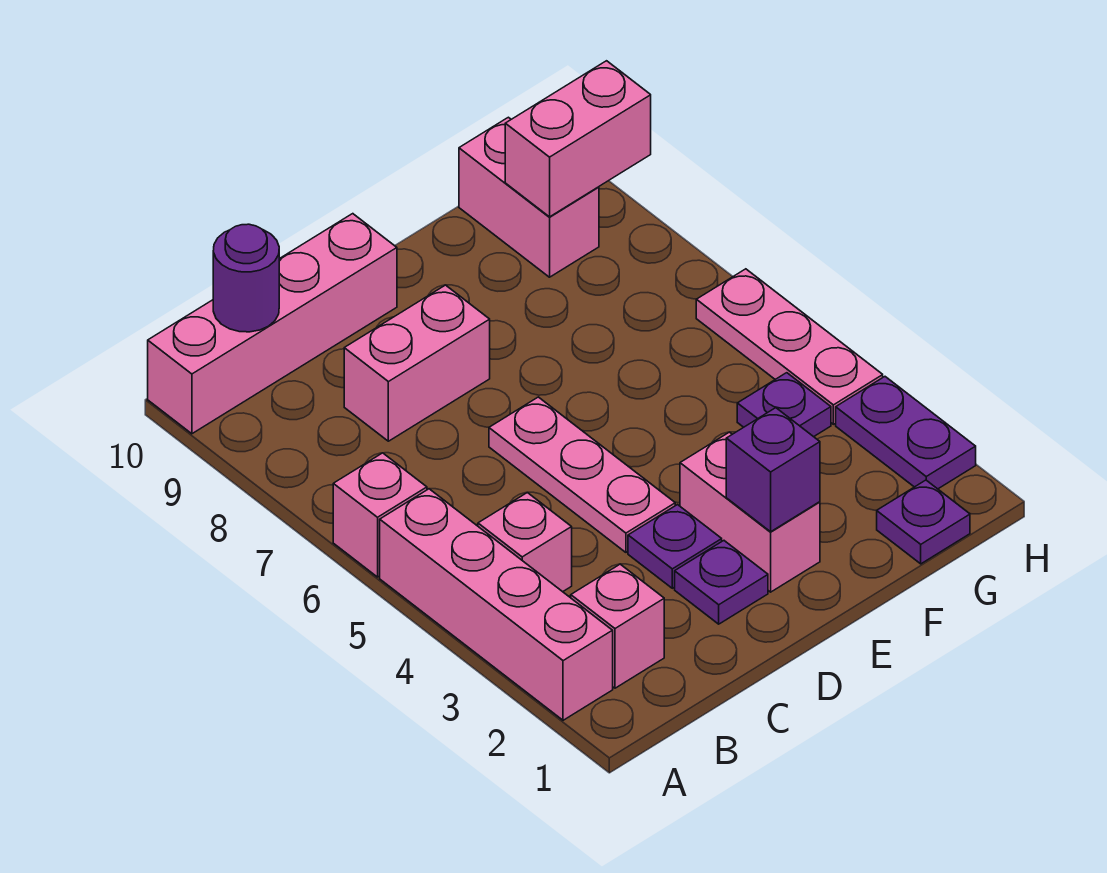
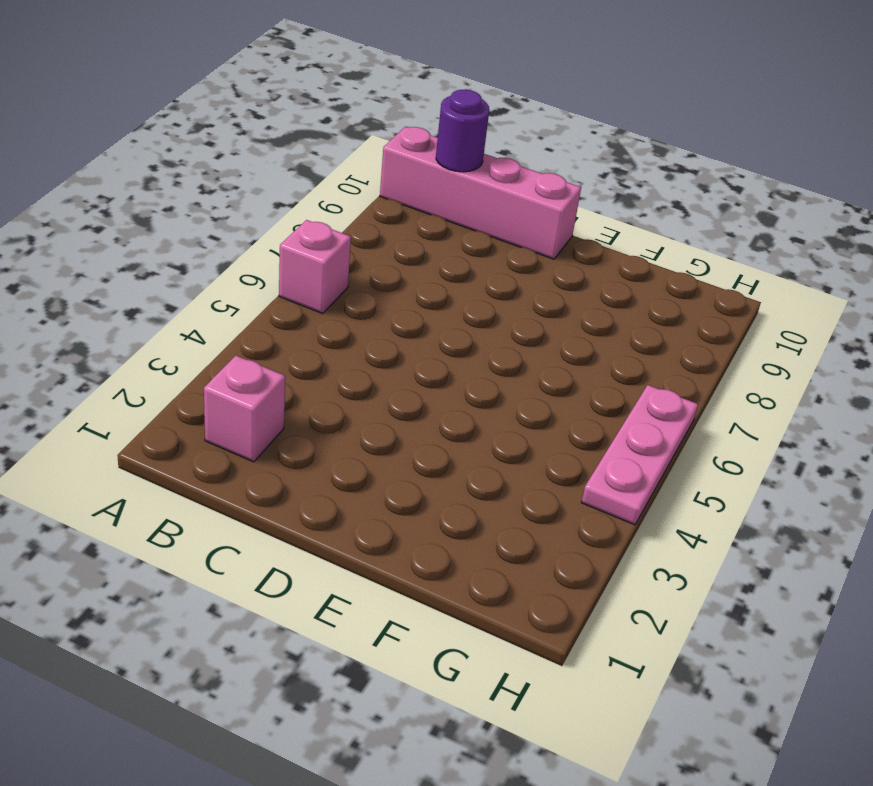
none -> pink brick A2:A5 level 1
none -> pink brick B4 level 1
none -> pink brick C8:D8 level 1

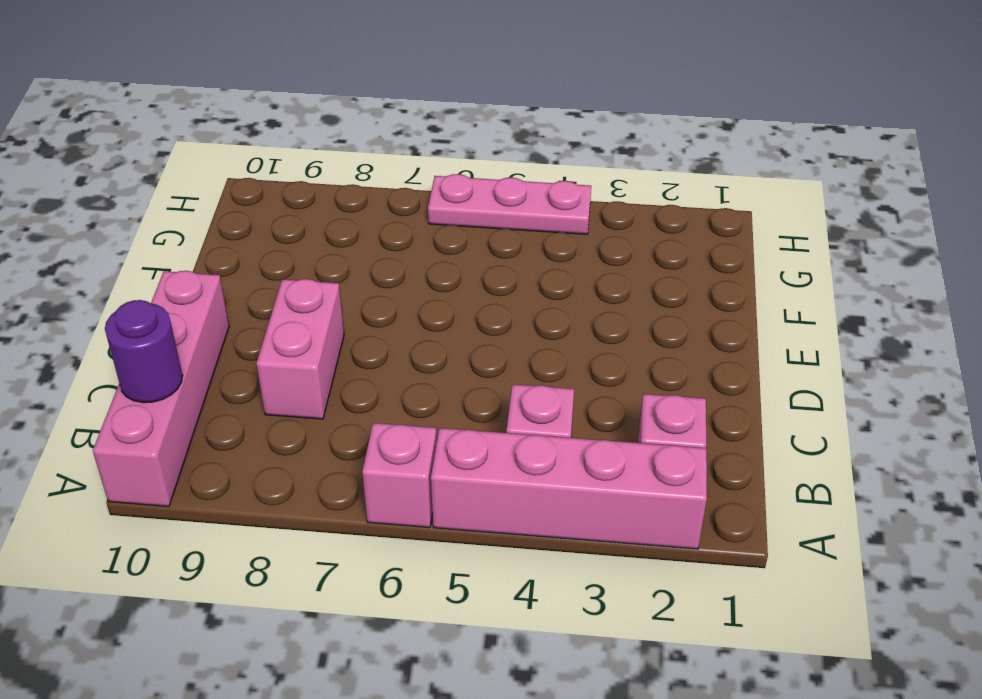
none -> purple plate D2 level 1
none -> purple plate D3 level 1
none -> pink plate D4:D6 level 1

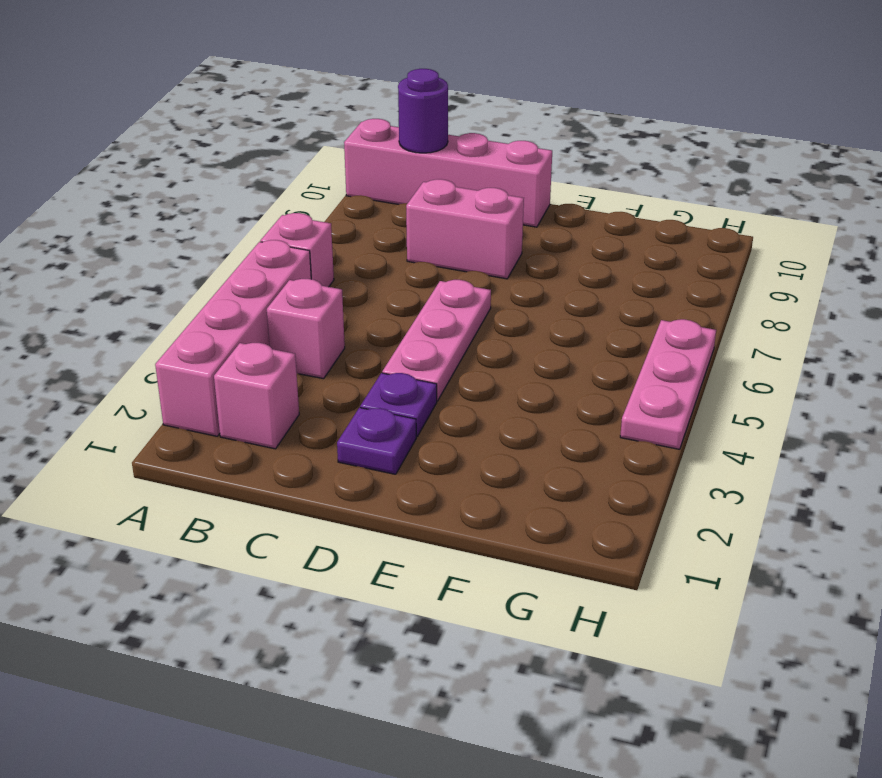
none -> pink brick E2:E3 level 1
none -> purple plate G1 level 1
none -> purple plate G4 level 1

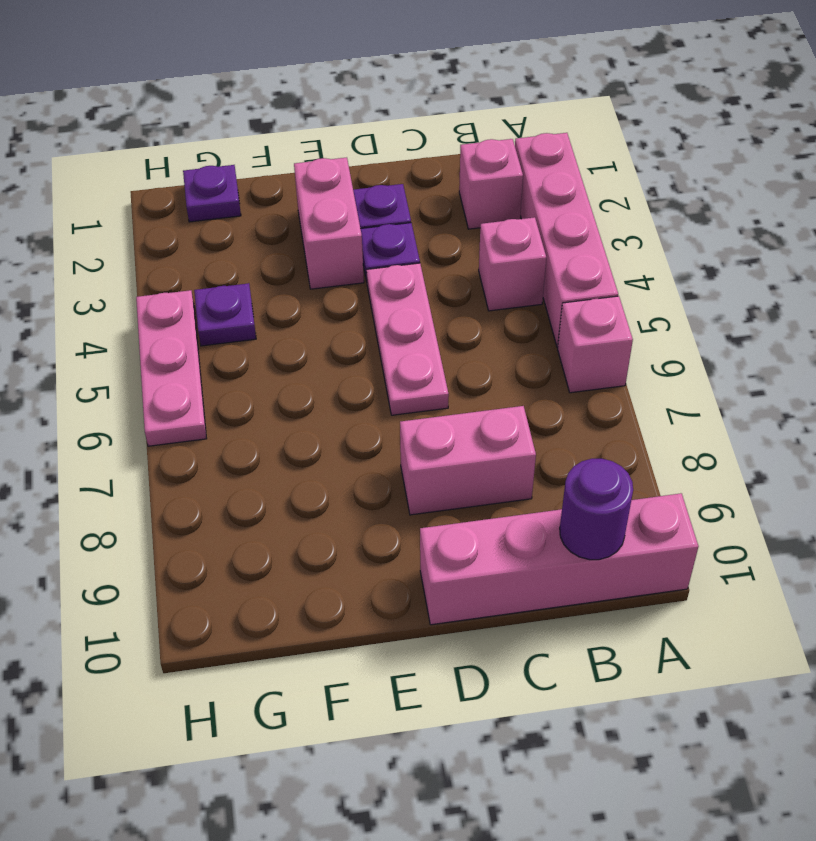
none -> pink brick G9:G10 level 1
none -> purple plate H2:H3 level 1
none -> purple brick E2 level 2

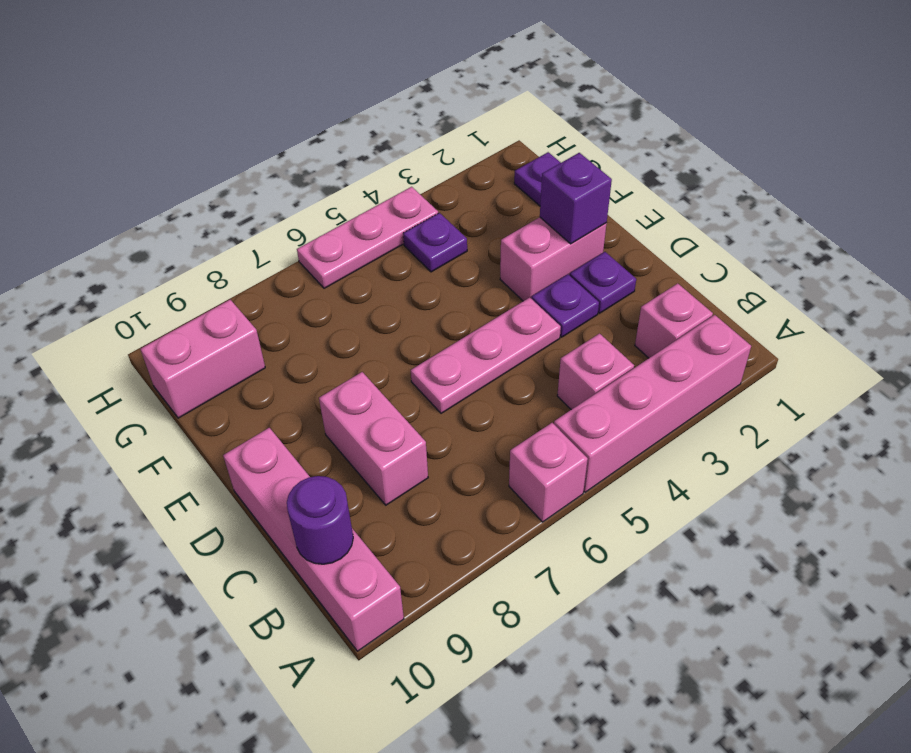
none -> purple plate H2:H3 level 1
none -> pink brick G9:H9 level 2

